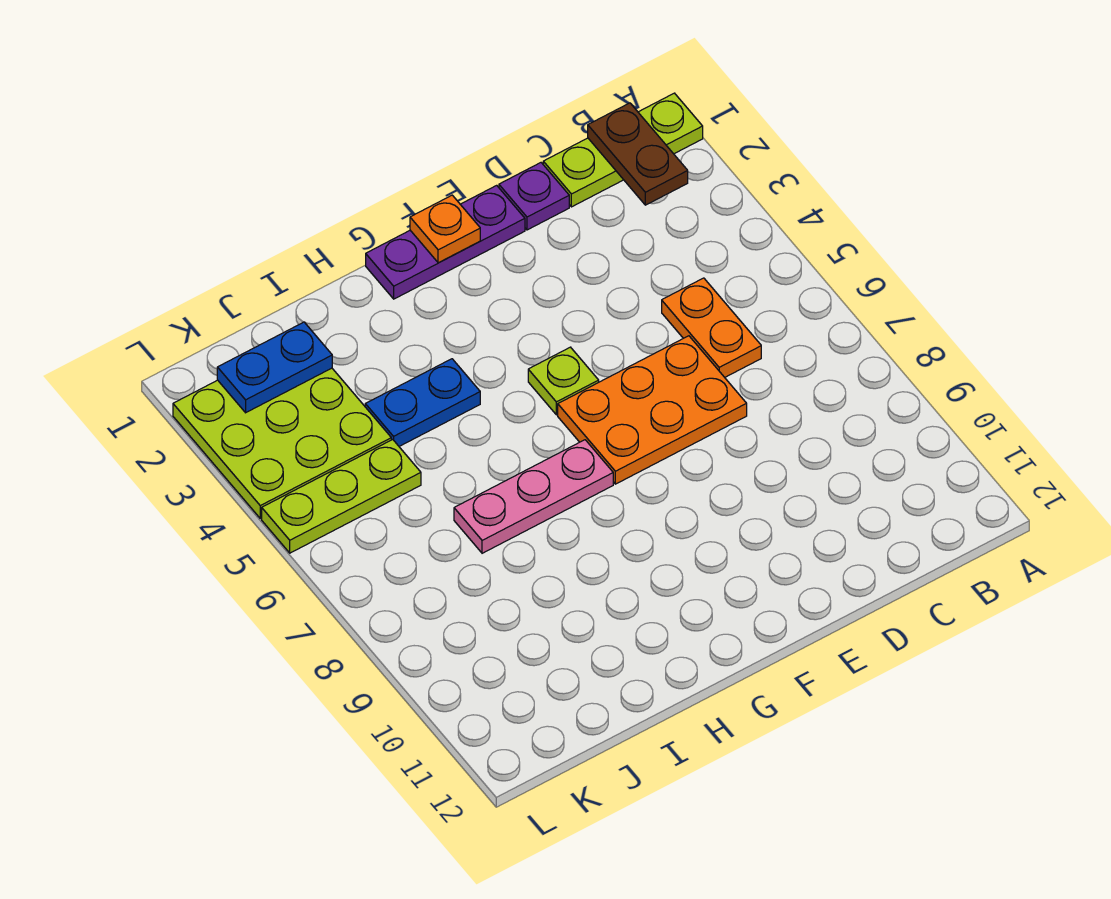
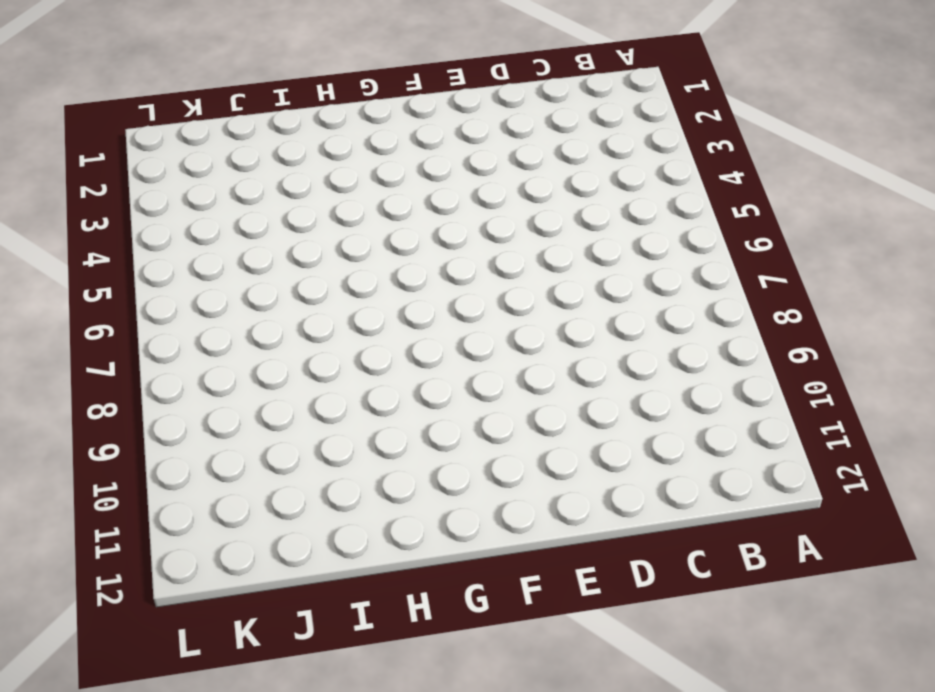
none -> lime plate A1:C1 level 1
none -> orange plate C5:C6 level 1
none -> purple plate D1 level 1

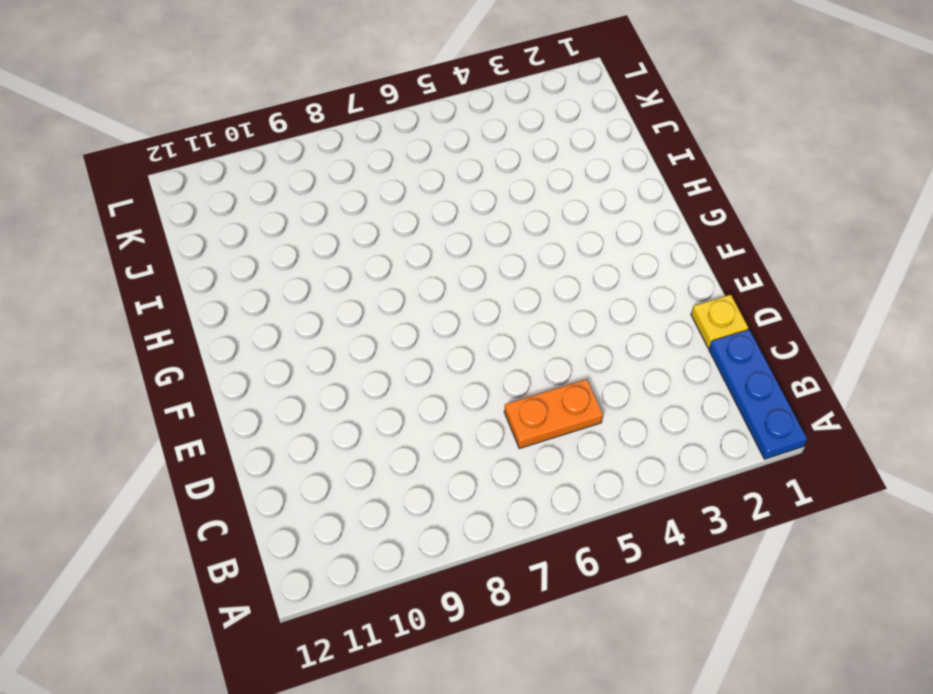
blue plate A1:C1 level 1 -> lime plate A1:C1 level 1
yellow plate D1 level 1 -> purple plate D1 level 1
none -> orange plate D6:F7 level 1
none -> purple plate E1:G1 level 1
none -> lime plate F5 level 1

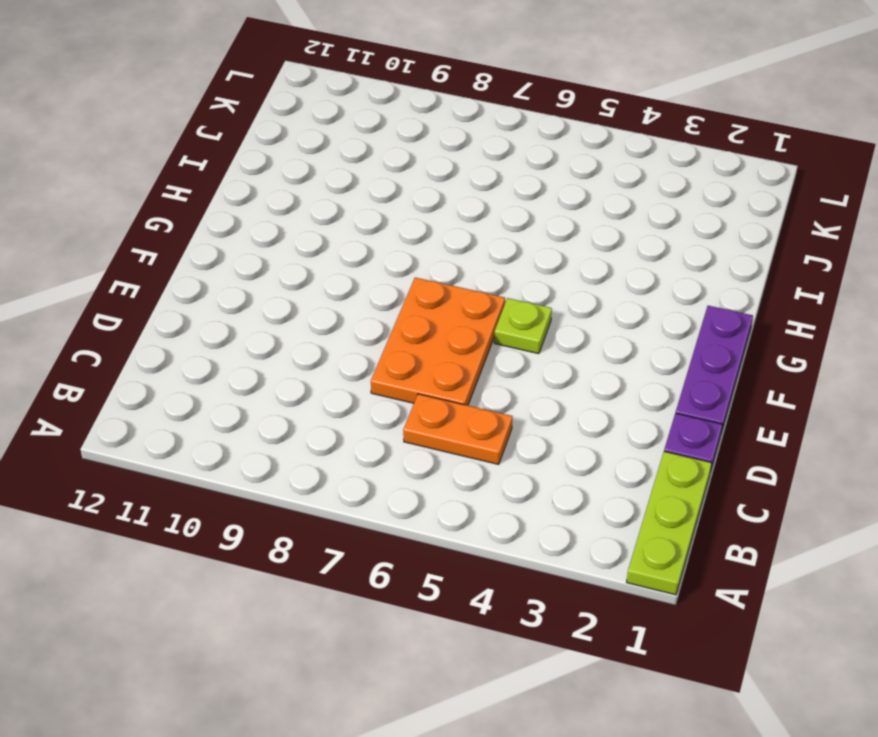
none -> pink plate G7:I7 level 1
none -> blue plate H4:I4 level 1
none -> lime plate J2:L4 level 1

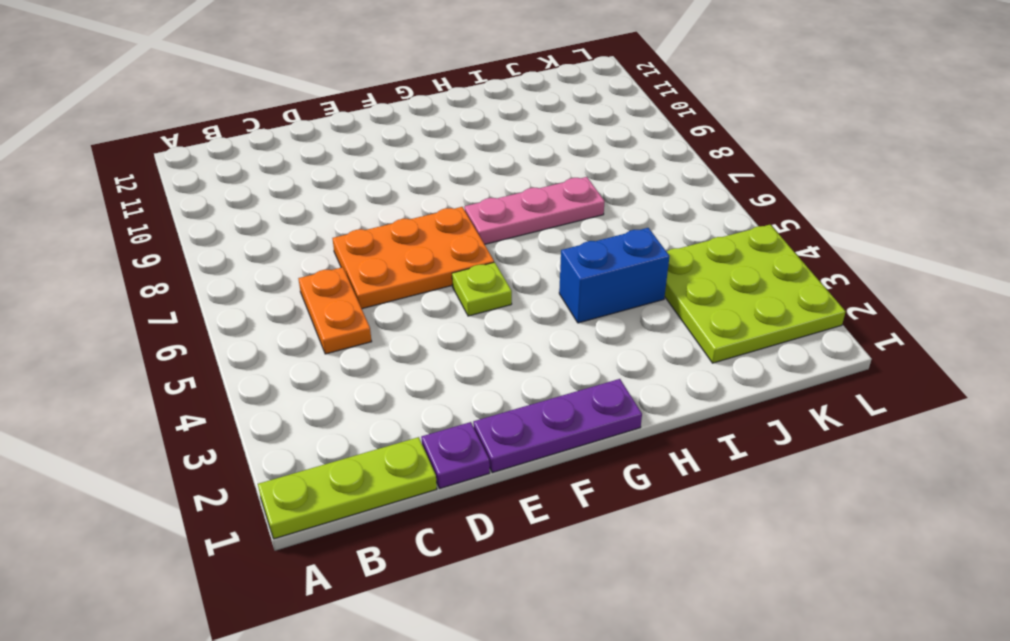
blue brick H4:I4 level 1 -> blue plate H4:I4 level 1
none -> lime plate J5:L5 level 1
none -> brown plate B1:B2 level 2
none -> orange plate F1 level 2

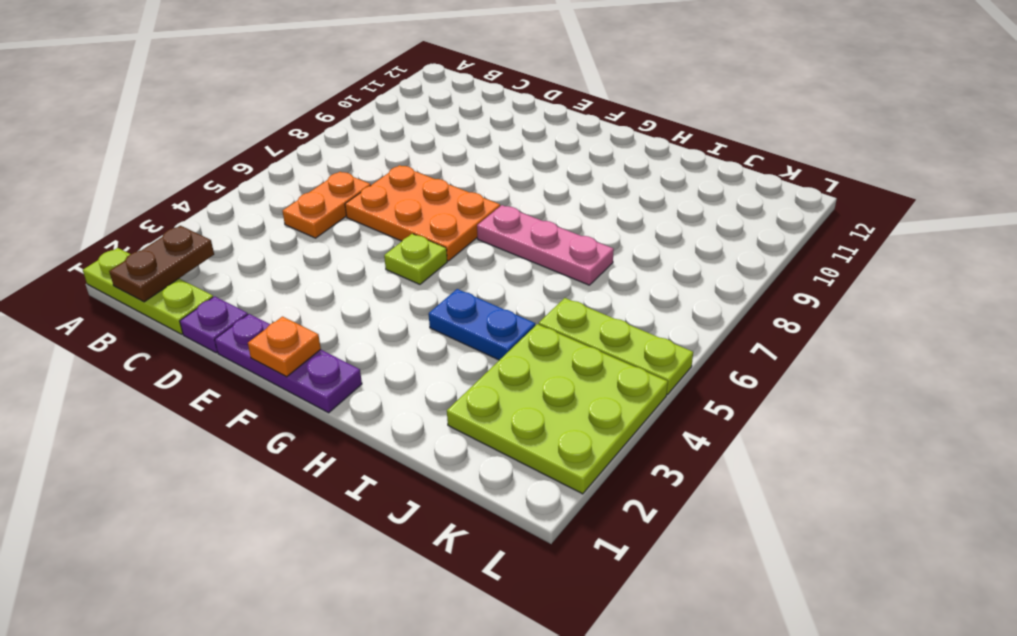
none -> blue plate J2:K2 level 2

